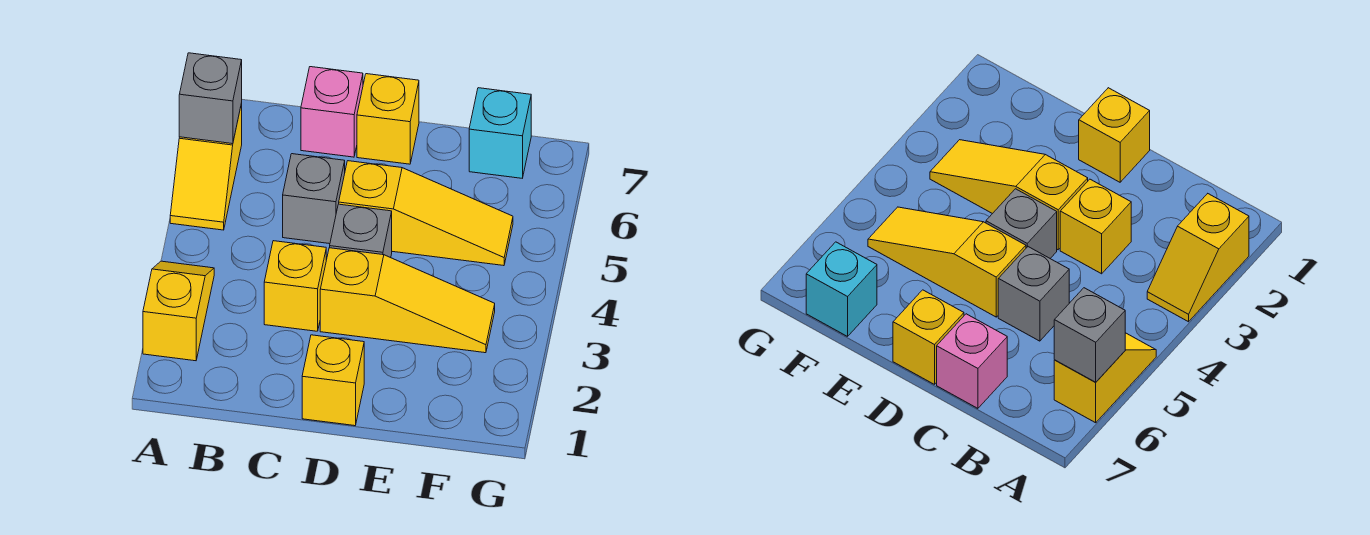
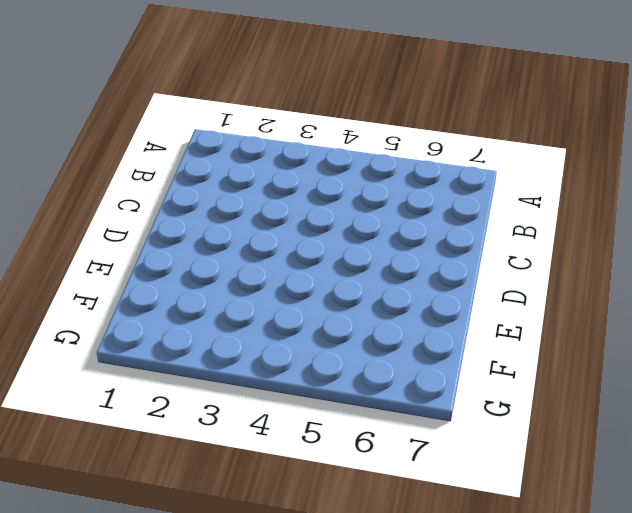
none -> yellow slope A2:A3 level 1 top 2
none -> yellow slope A5:A6 level 1 top 6
none -> yellow brick C3 level 1

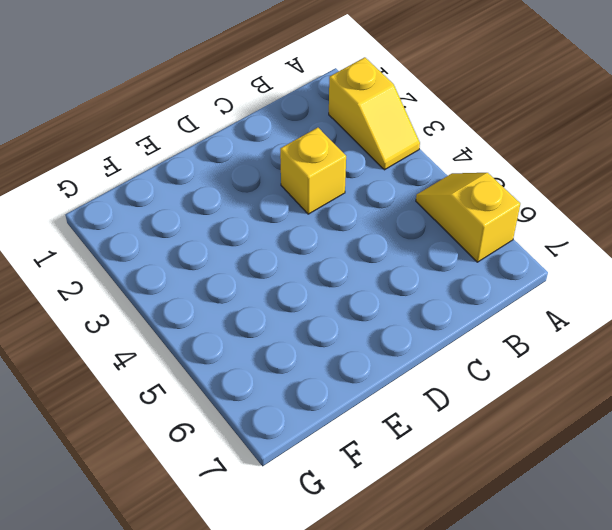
none -> grey brick C5 level 1
none -> pink brick C7 level 1
none -> yellow brick D1 level 1

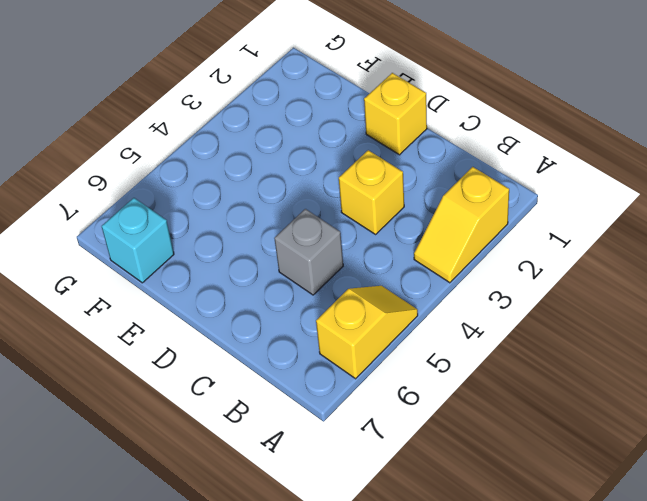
none -> pink brick C7 level 1
none -> yellow slope D3:F3 level 1 top D
none -> grey brick D4 level 1

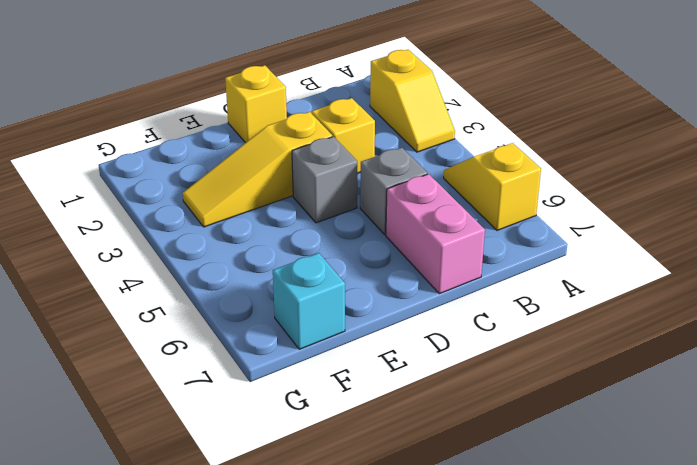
pink brick C6:C7 level 1 -> pink brick C7 level 1
none -> yellow slope D5:F5 level 1 top D
none -> yellow brick D7 level 1
none -> grey brick A6 level 2

